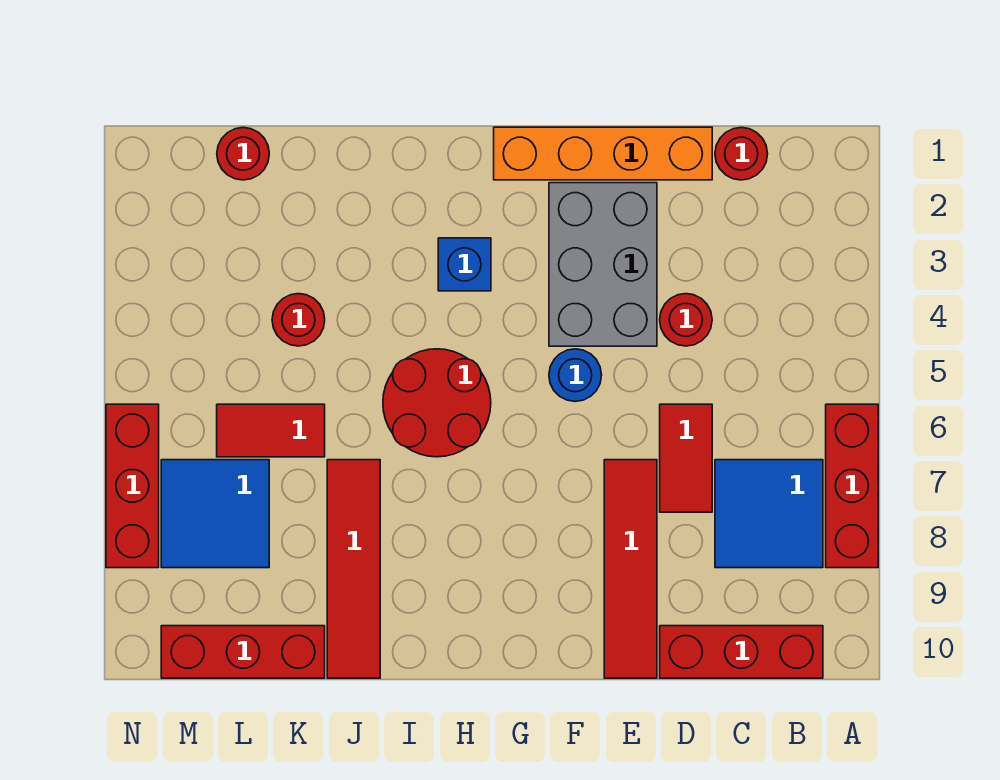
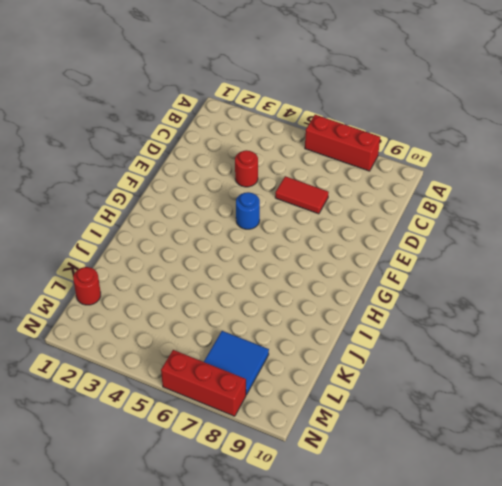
none -> blue tile B7:C8 level 1
none -> red brick B10:D10 level 1
none -> red round brick C1 level 1

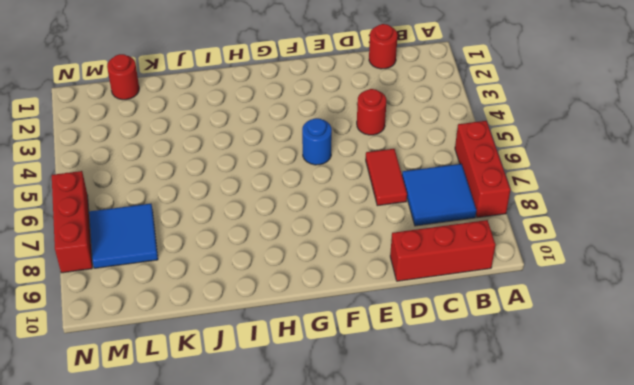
none -> orange brick D1:G1 level 1
none -> grey brick E2:F4 level 1
none -> red tile E7:E10 level 1

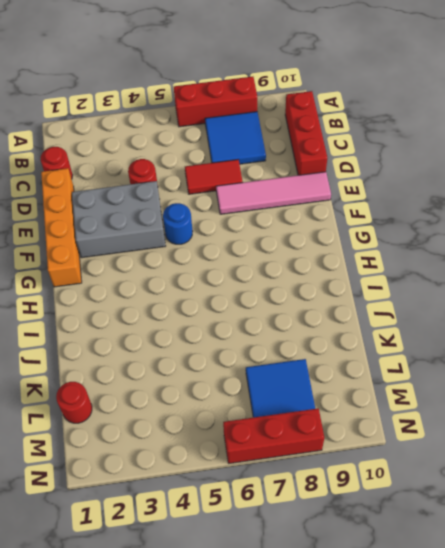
pink tile E7:E10 level 1 -> red tile E7:E10 level 1
none -> blue brick H3 level 1
none -> red round brick H5:I6 level 1
none -> red tile J7:J10 level 1

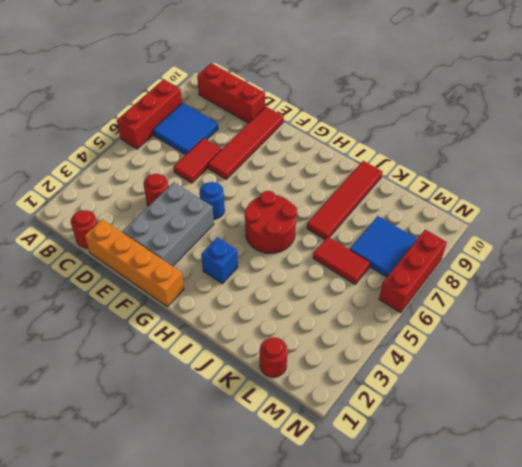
none -> red round brick K4 level 1
none -> red brick K10:M10 level 1

